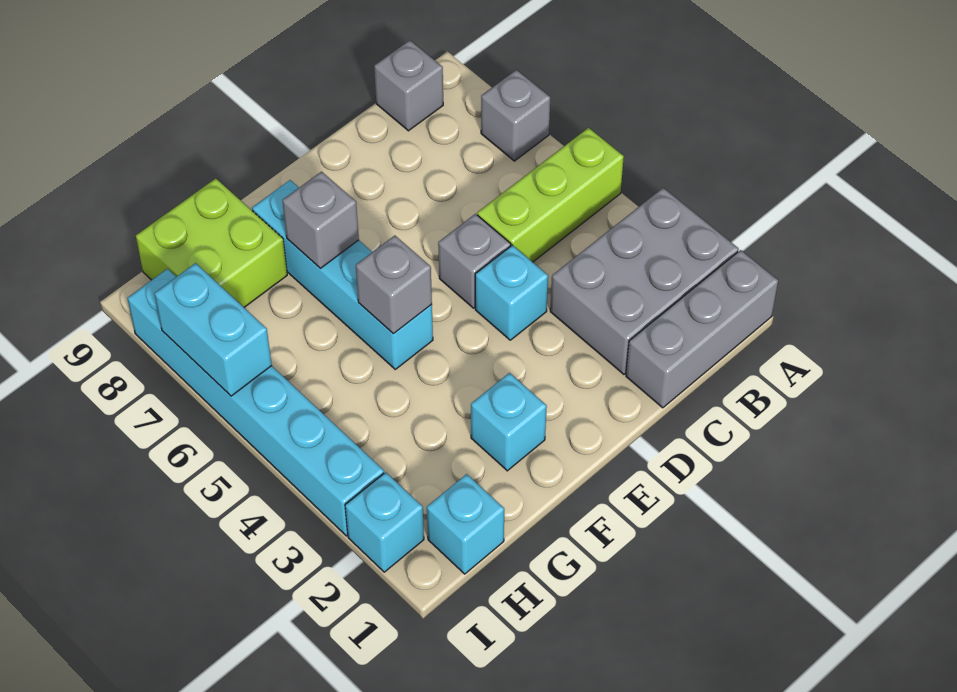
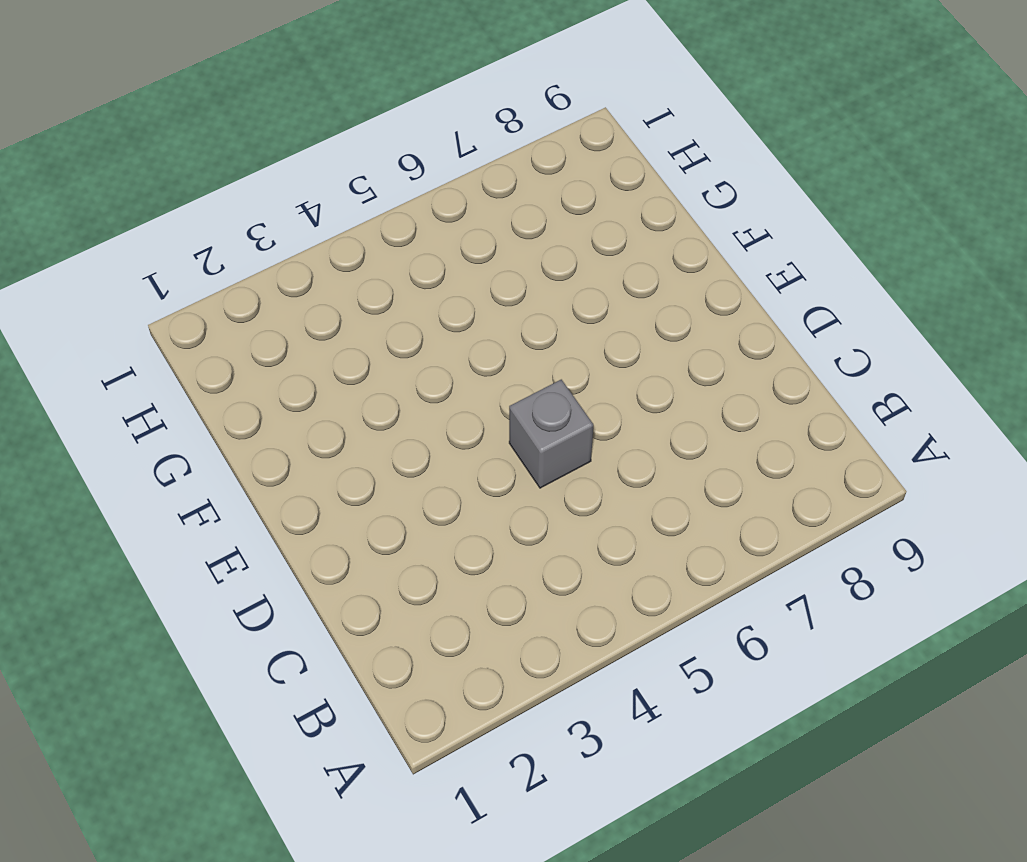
none -> grey brick A1:C1 level 1
none -> grey brick A2:C3 level 1
none -> lime brick A5:C5 level 1

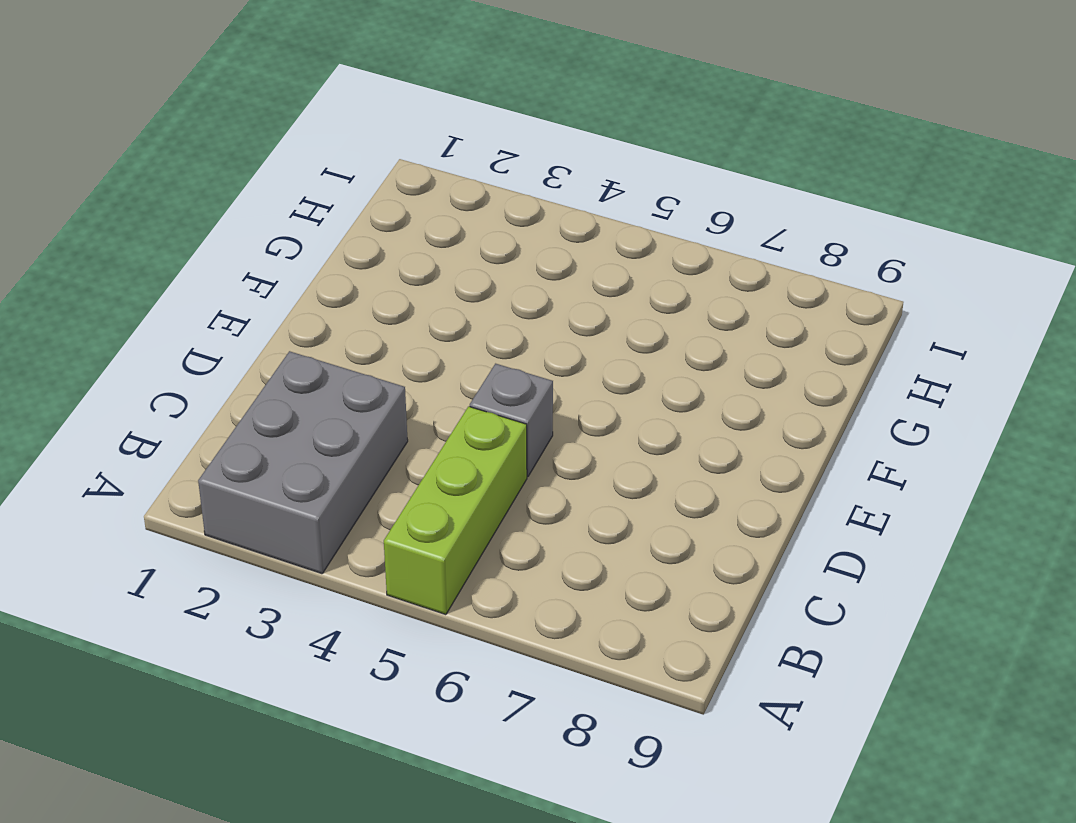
none -> grey brick A1:C1 level 1
none -> grey brick A7 level 1
none -> grey brick B9 level 1

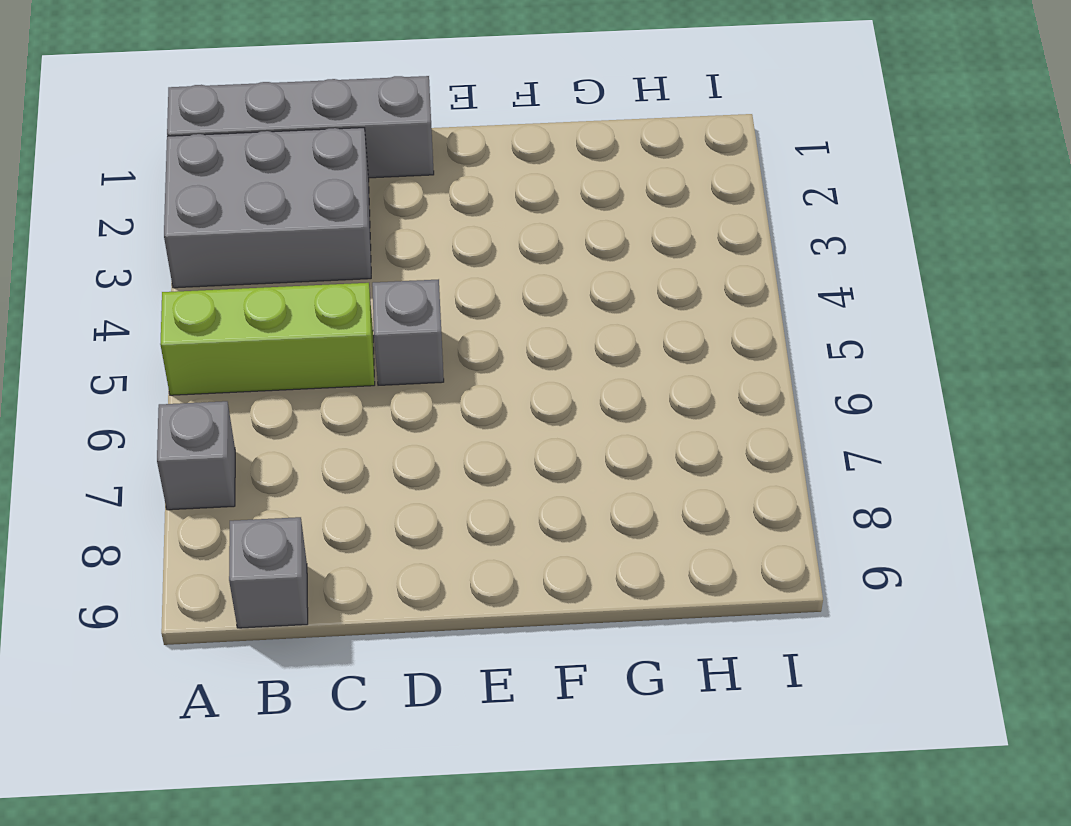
grey brick A1:D1 level 1 -> grey brick A1:C1 level 1
none -> cyan brick D4 level 1
none -> cyan brick F2 level 1
none -> cyan brick F5:F8 level 1

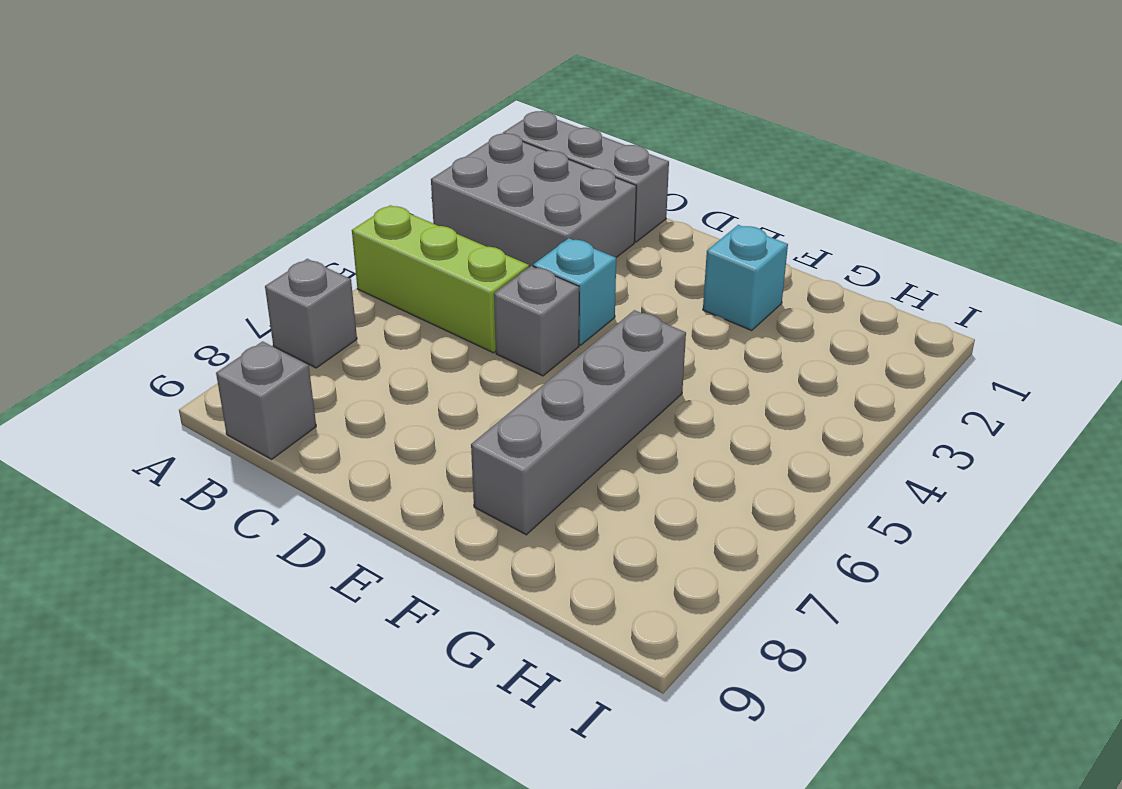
grey brick F5:F8 level 1 -> cyan brick F5:F8 level 1
none -> lime brick G8:H9 level 1
none -> cyan brick H1 level 1
none -> cyan brick I2 level 1

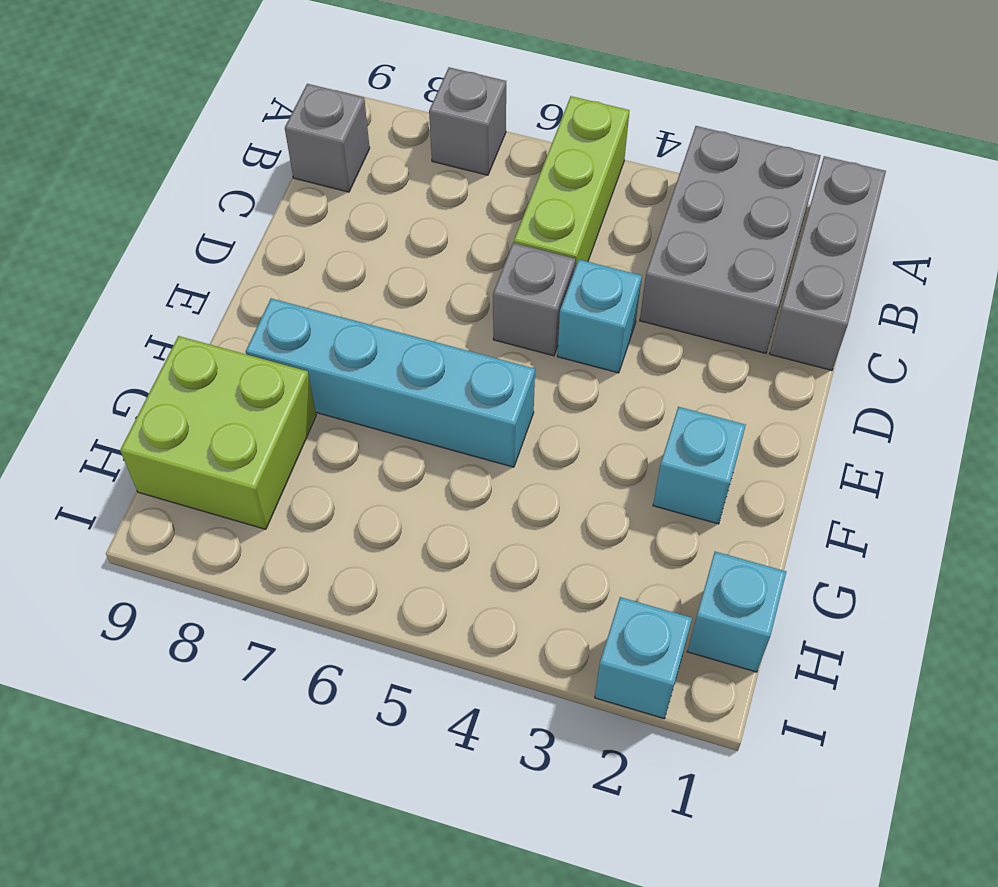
none -> cyan brick I3:I8 level 1
none -> grey brick F5 level 2
none -> grey brick F7 level 2

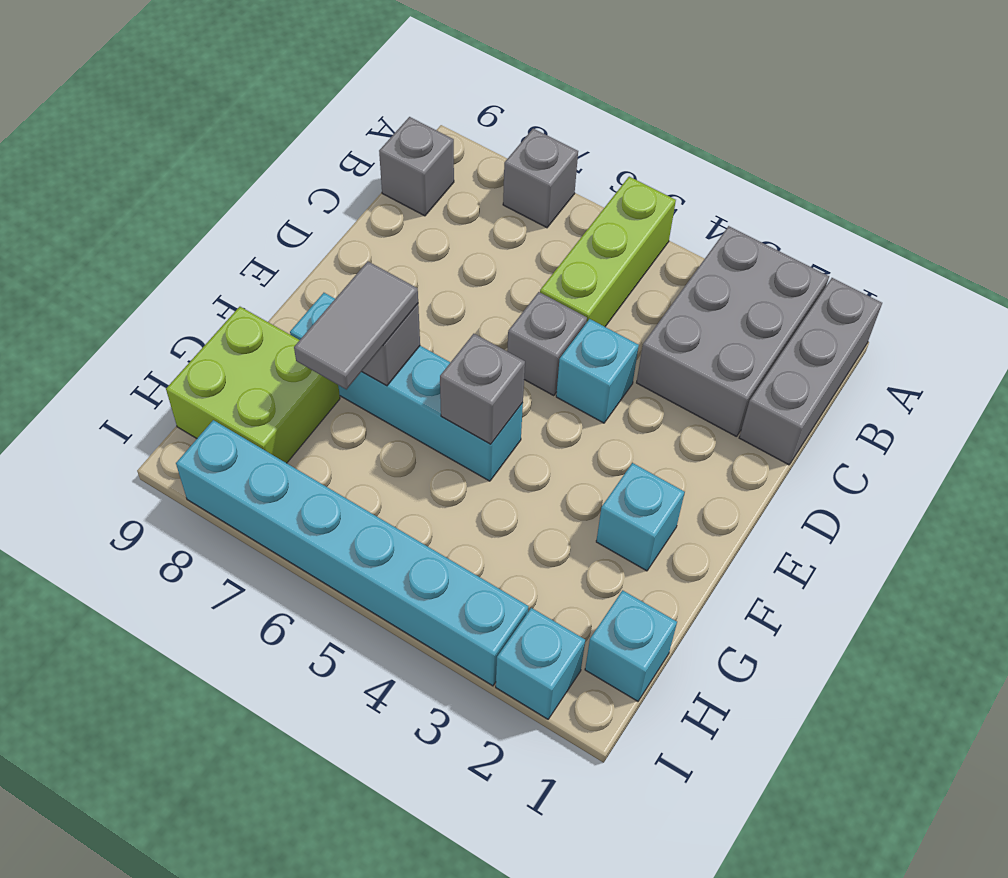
grey tile F7:G7 level 3 -> none
none -> cyan brick I6:I7 level 2

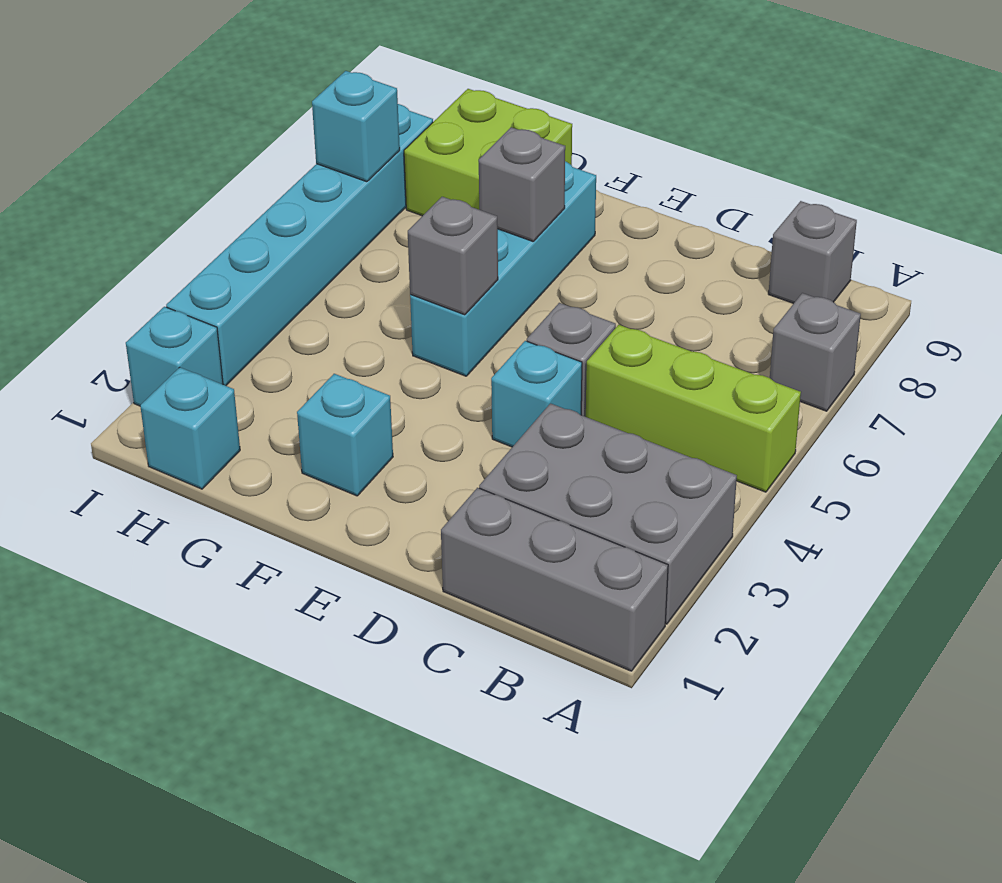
cyan brick I7 level 2 -> cyan brick I6:I7 level 2

